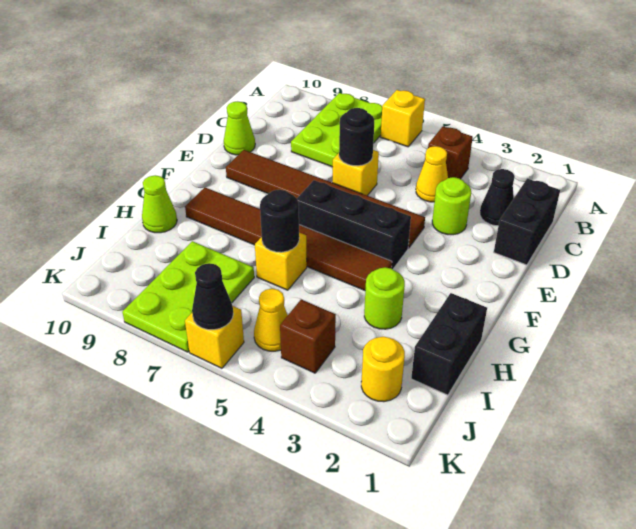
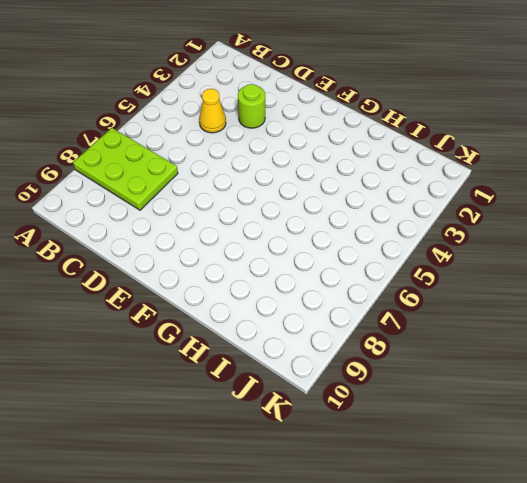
none -> yellow brick A6 level 1
none -> brown brick B4 level 1
none -> black brick C1:D1 level 1

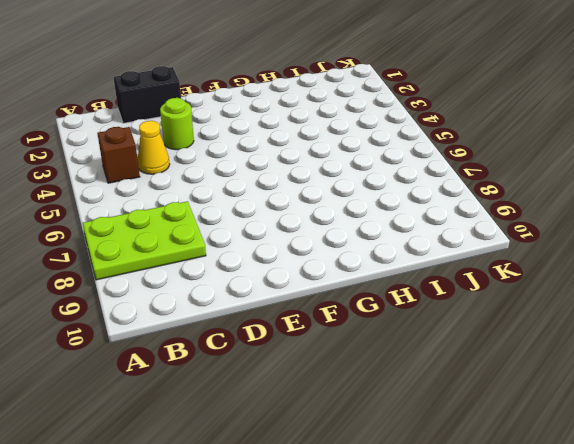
none -> yellow brick A6 level 1
none -> black cone C2 level 1
none -> yellow brick D6 level 1

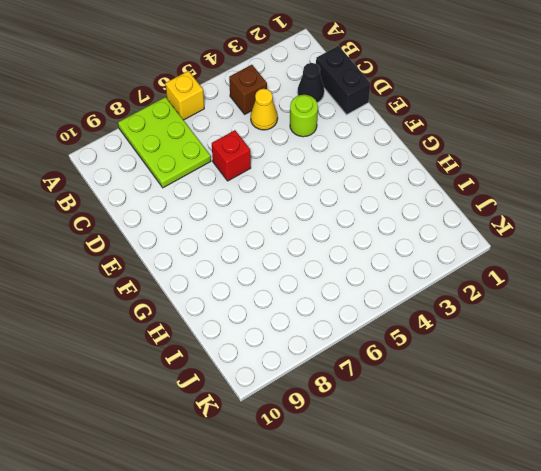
red brick D6 level 1 -> yellow brick D6 level 1
none -> lime cone D10 level 1
none -> brown tile E4:E9 level 1
none -> black brick F4:F6 level 1

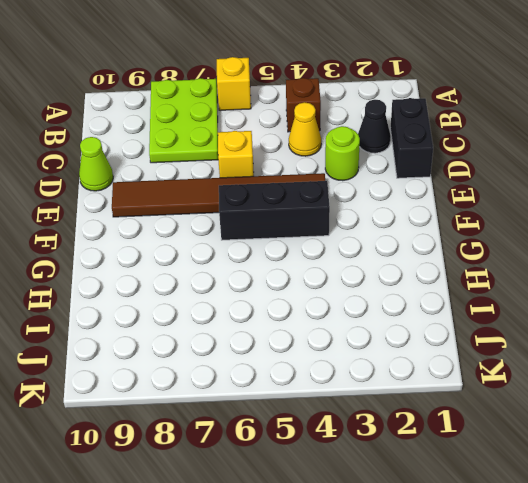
none -> brown tile G4:G9 level 1
none -> black brick H1:I1 level 1
none -> lime round brick H3 level 1

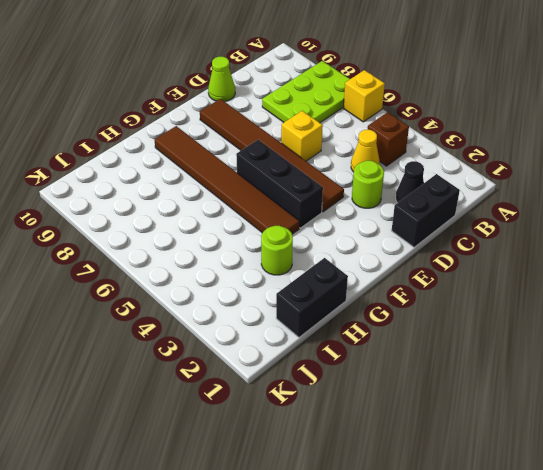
none -> yellow brick H6 level 1
none -> lime cone H10 level 1
none -> lime plate I7:K8 level 1

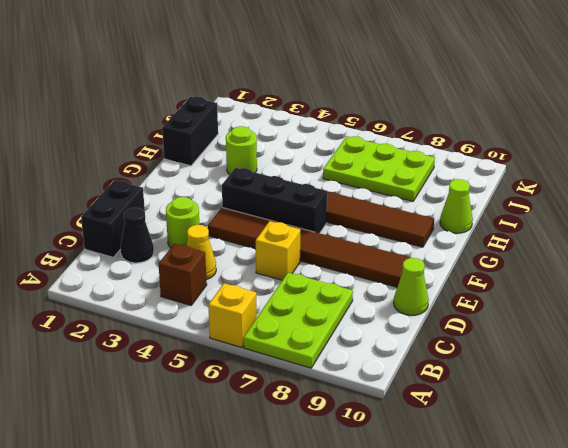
lime plate I6:J8 level 1 -> lime plate I7:K8 level 1
none -> yellow brick H6 level 1
none -> yellow round brick J2 level 1
none -> brown brick J4 level 1

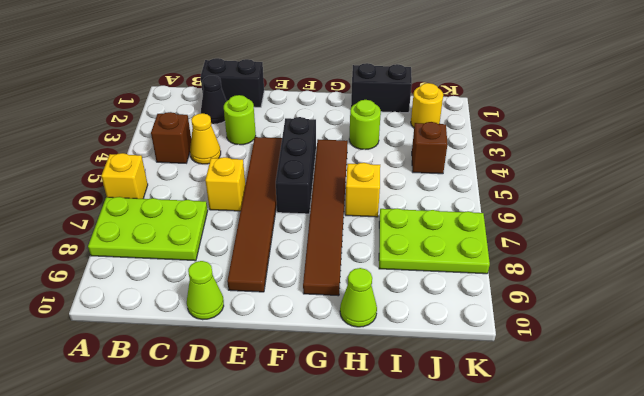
none -> yellow cone J5 level 1
none -> yellow brick K6 level 1
none -> black round brick D6 level 2

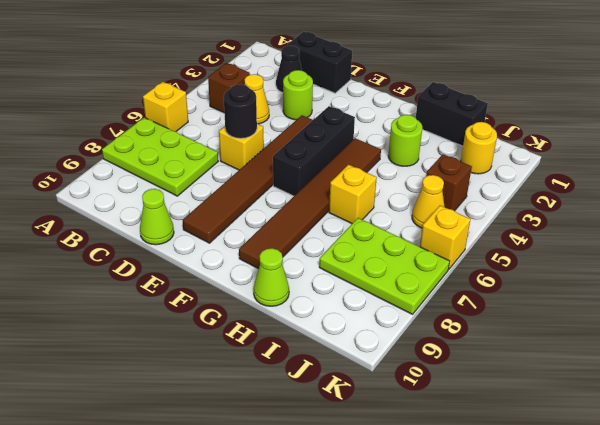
none -> black round brick H6 level 2
none -> black cone K6 level 2

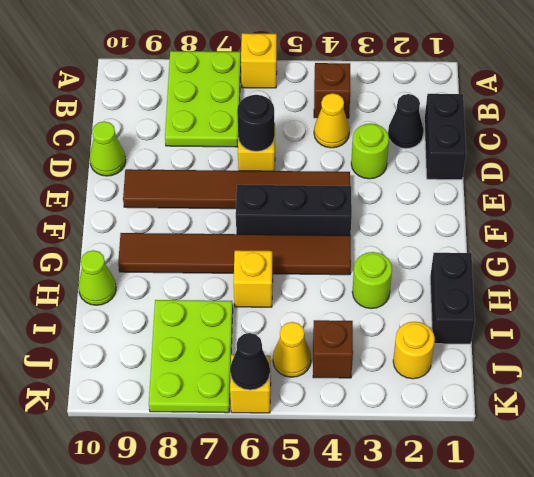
none -> black round brick H6 level 2

